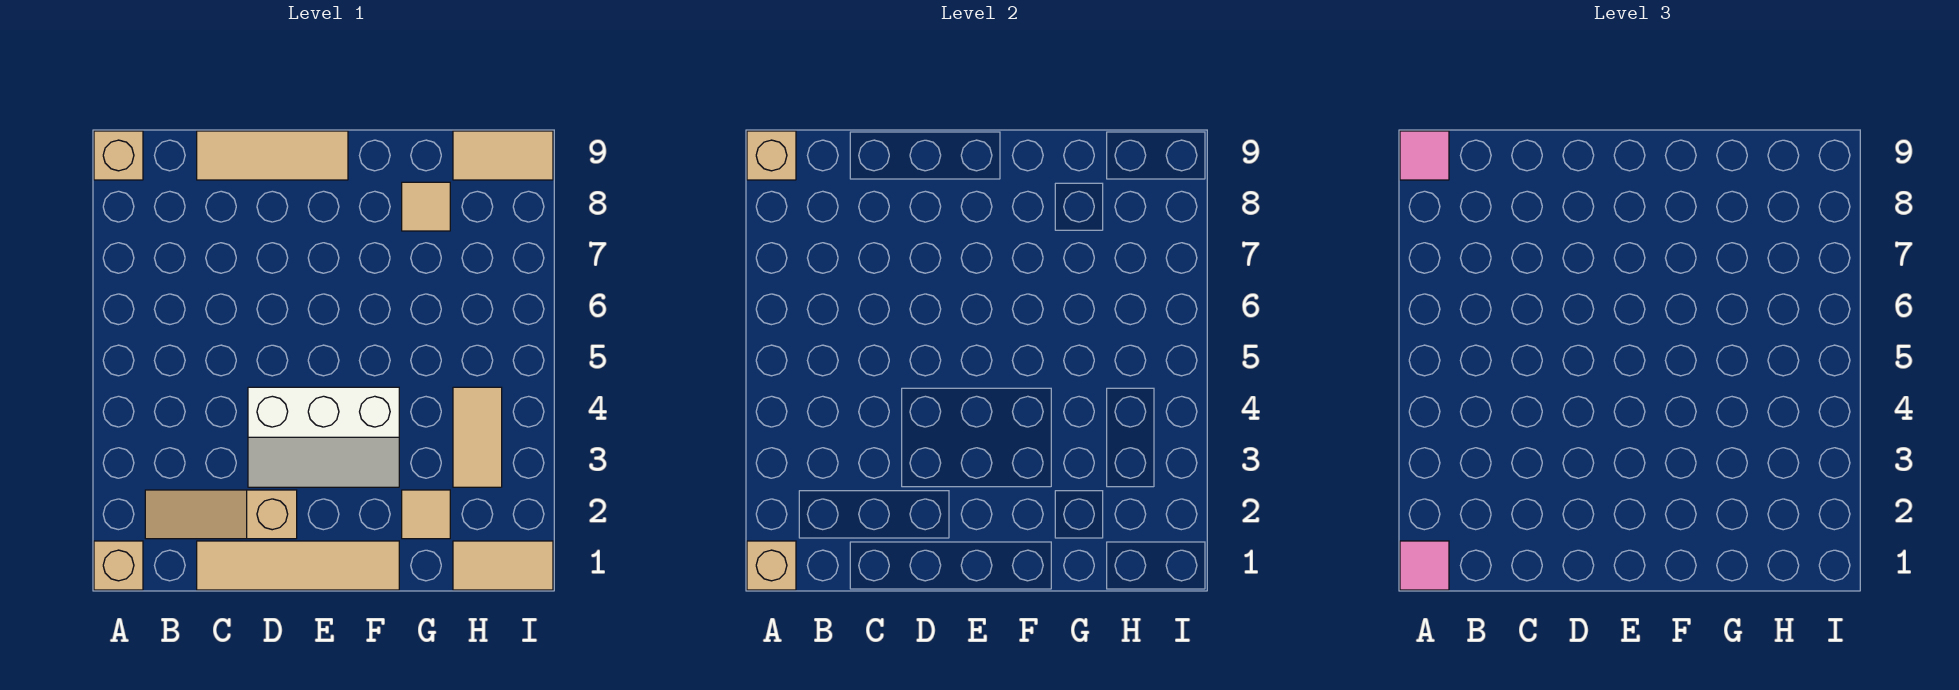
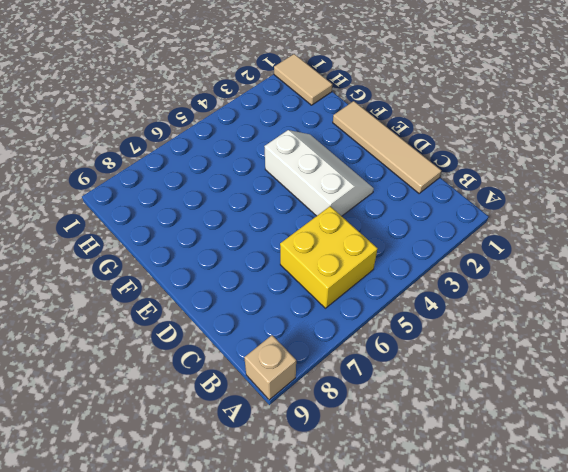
yellow brick B5:C6 level 1 -> none
none -> tan brick A1 level 1
none -> tan slope B2:D2 level 1 top D
none -> tan tile C9:E9 level 1

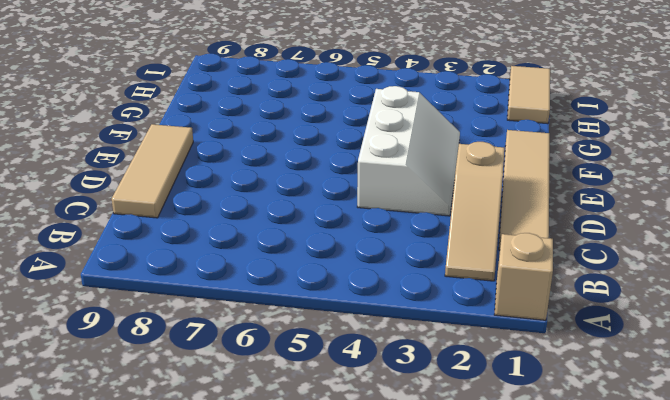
none -> tan brick A9 level 1
none -> tan tile G2 level 1
none -> tan tile G8 level 1

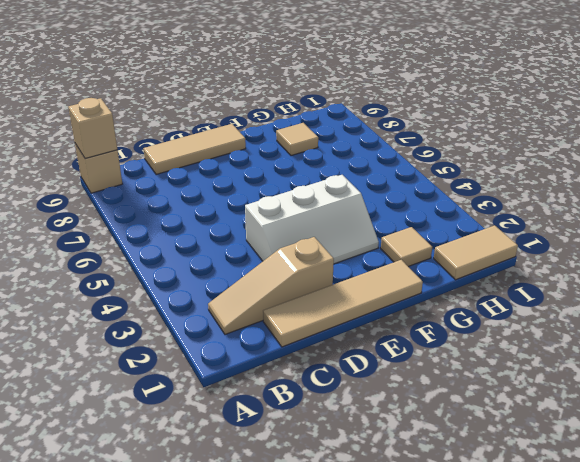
none -> tan brick A1 level 1
none -> tan tile H3:H4 level 1
none -> tan tile H9:I9 level 1

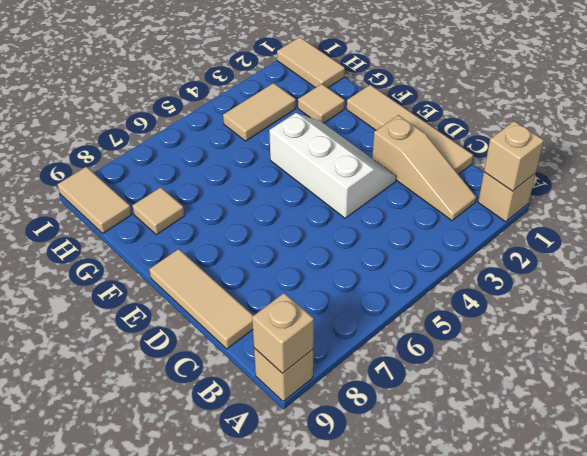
none -> pink tile A1 level 3
none -> pink tile A9 level 3

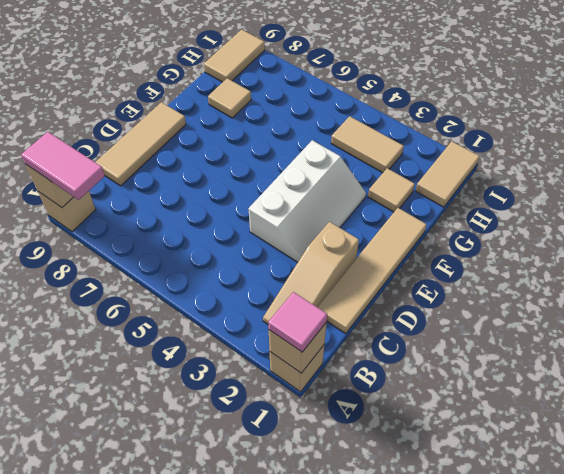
pink tile A8:A9 level 3 -> pink tile A9 level 3

